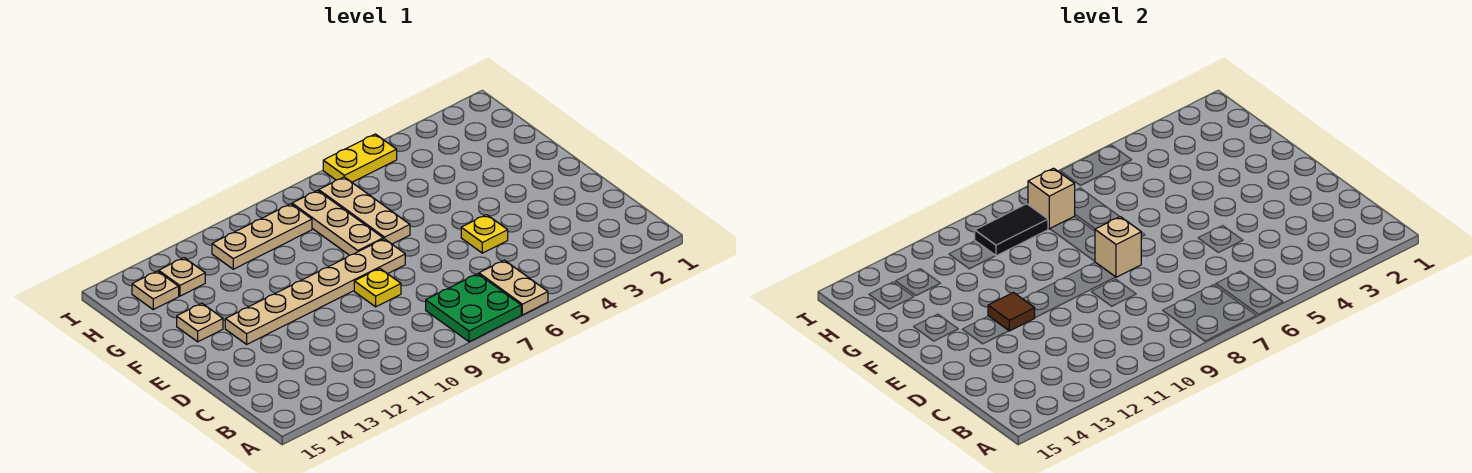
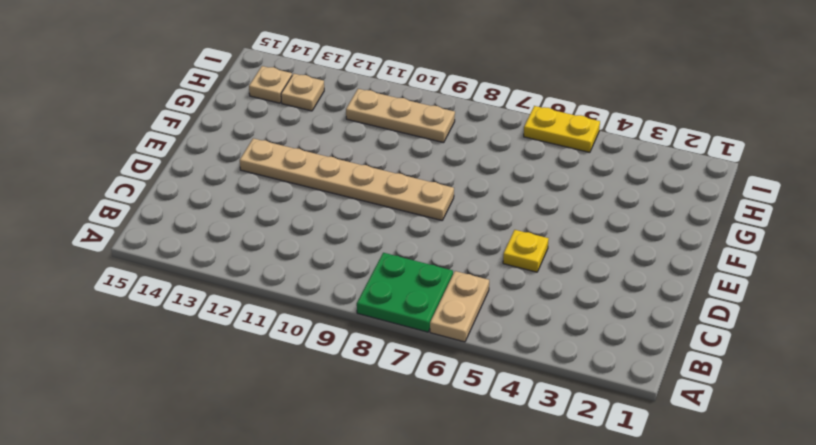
none -> yellow plate D9 level 1
none -> tan plate F7:H7 level 1
none -> tan plate F8:H8 level 1

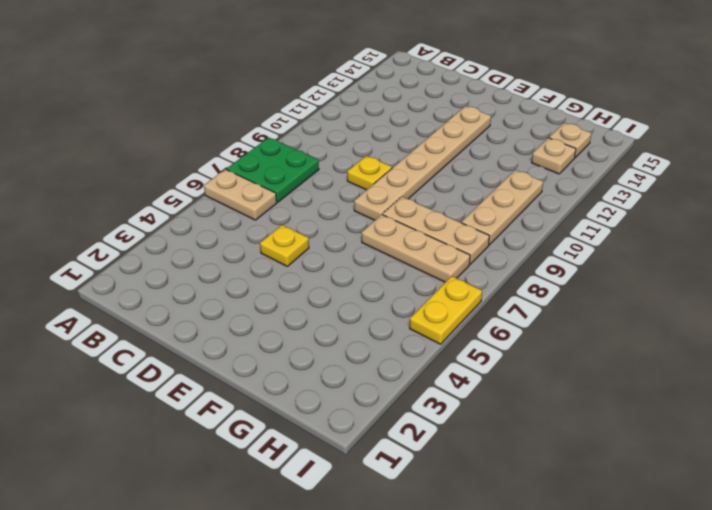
none -> tan plate F14 level 1
none -> tan brick E8 level 2
none -> brown tile E12 level 2

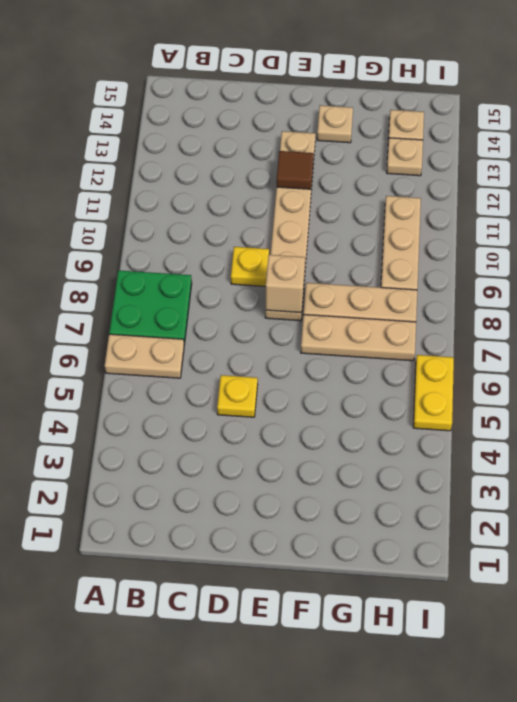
none -> tan brick H8 level 2
none -> black tile H9:H10 level 2

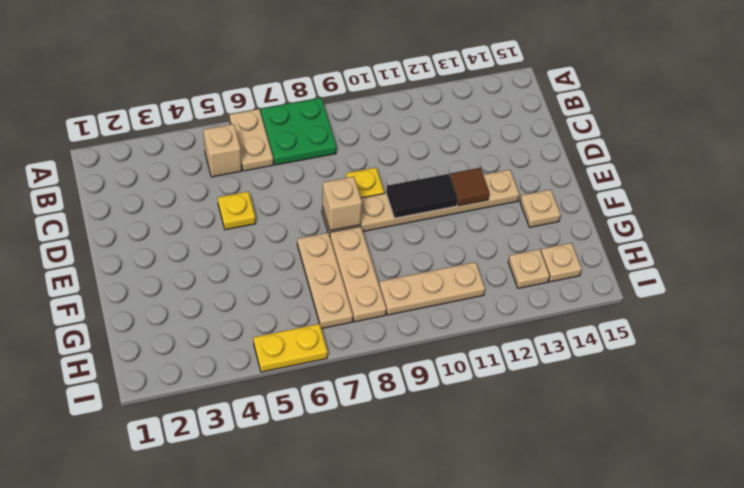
tan brick B5 level 1 -> tan brick H8 level 2
black tile E10:E11 level 2 -> black tile H9:H10 level 2

